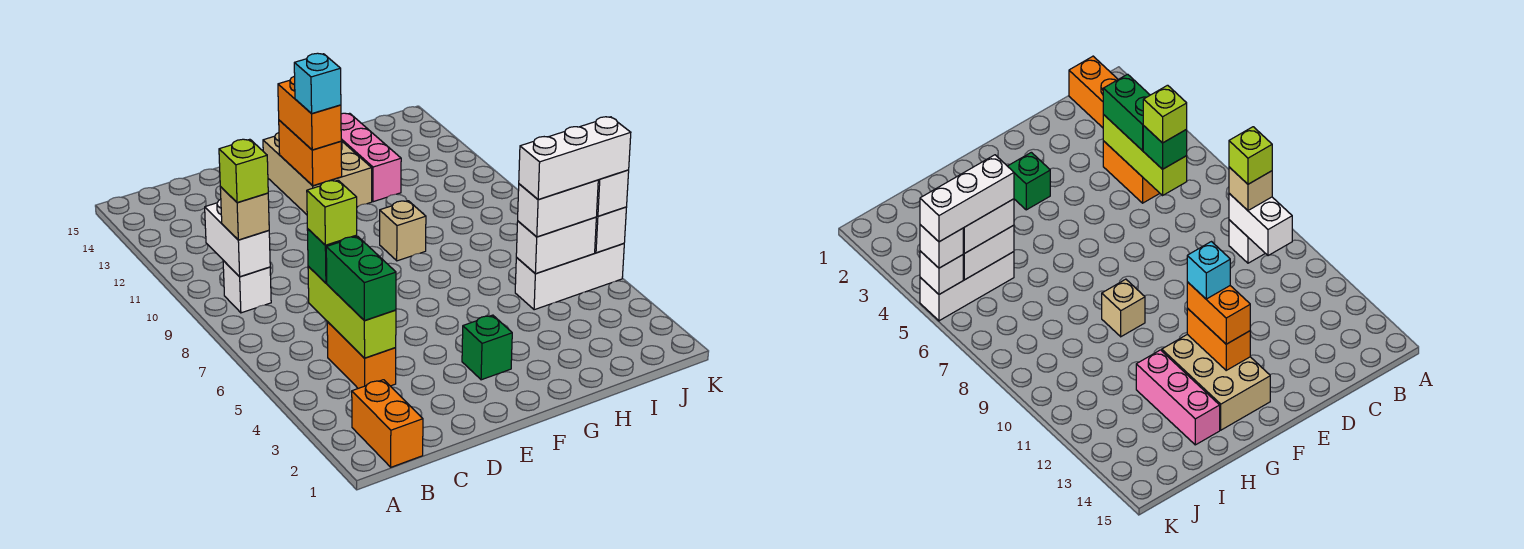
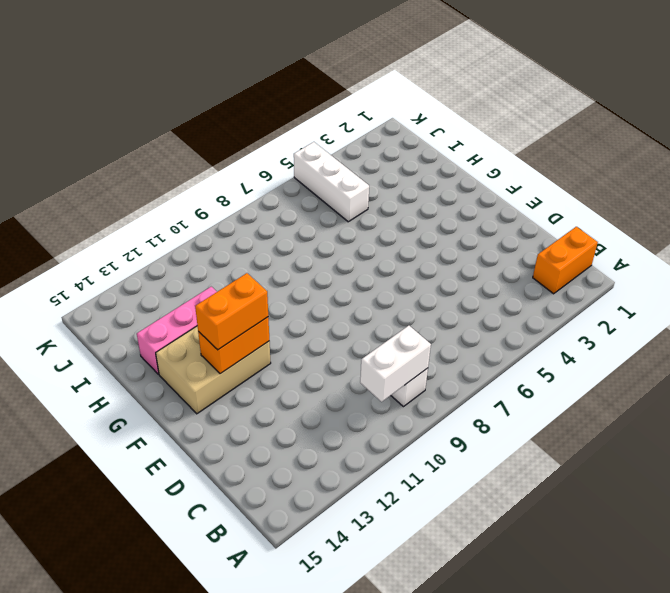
none -> orange brick C4:C5 level 1
none -> green brick F3 level 1
none -> tan brick G9 level 1

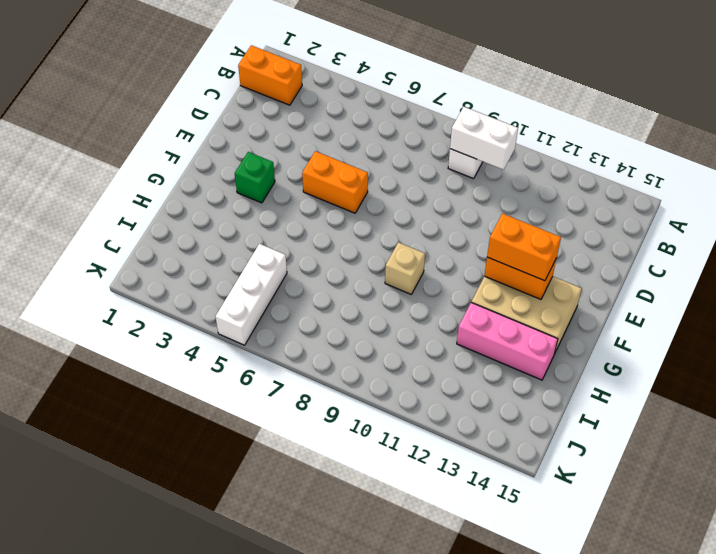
orange brick E5:E6 level 1 -> orange brick C4:C5 level 1
none -> lime brick C4:C6 level 2
none -> white brick I5:J5 level 2
none -> white brick K5 level 2

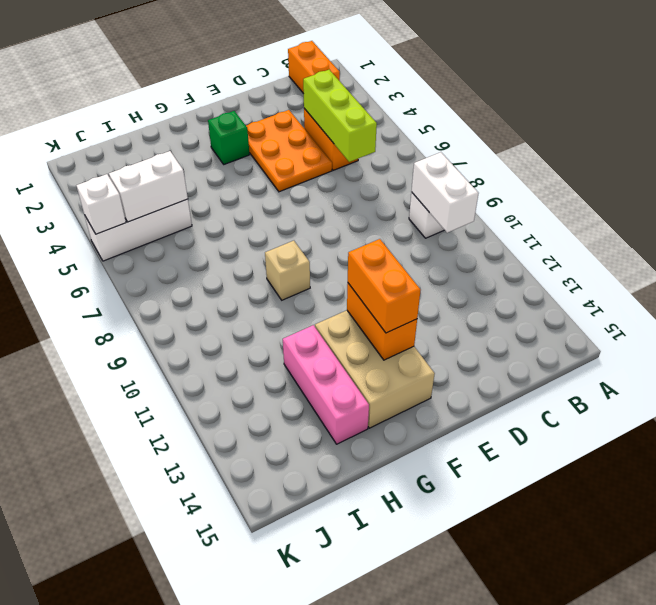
orange plate D3:E5 level 1 -> none
none -> tan brick B9 level 3
none -> green brick C4:C5 level 3
none -> green brick C6 level 3

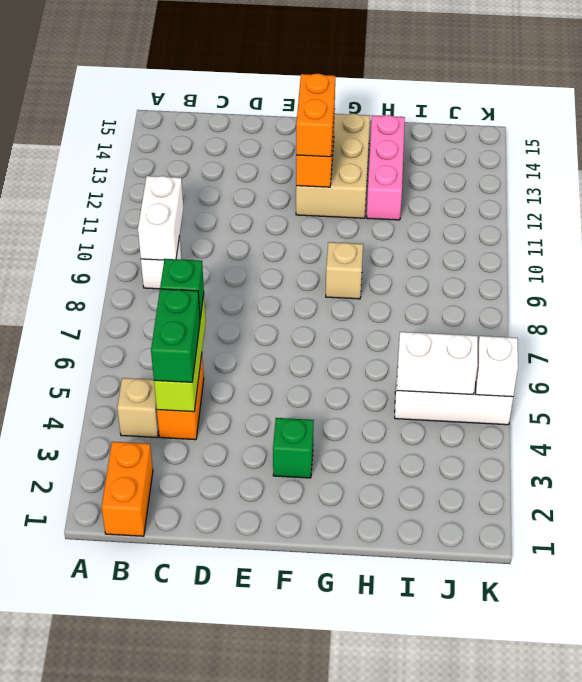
tan brick B4 level 1 -> tan brick B9 level 3
none -> white brick I5:J5 level 3
none -> white brick K5 level 3
none -> lime brick B9 level 4

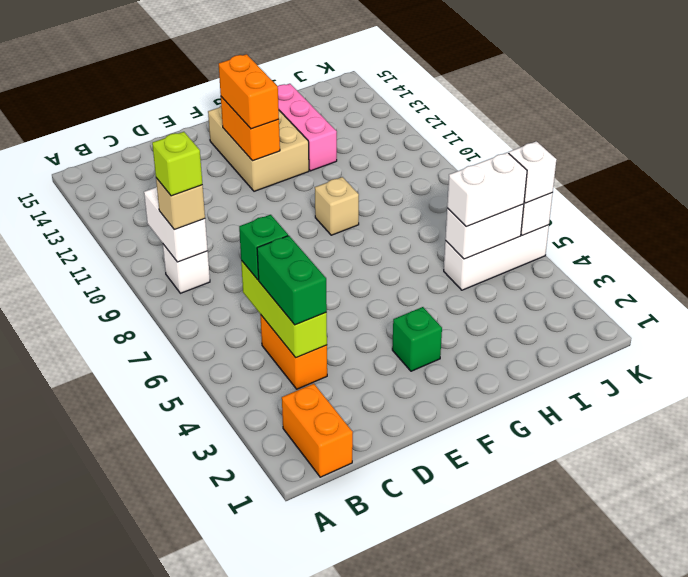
none -> lime brick C6 level 4
none -> cyan brick F12 level 4
none -> white brick I5:K5 level 4

